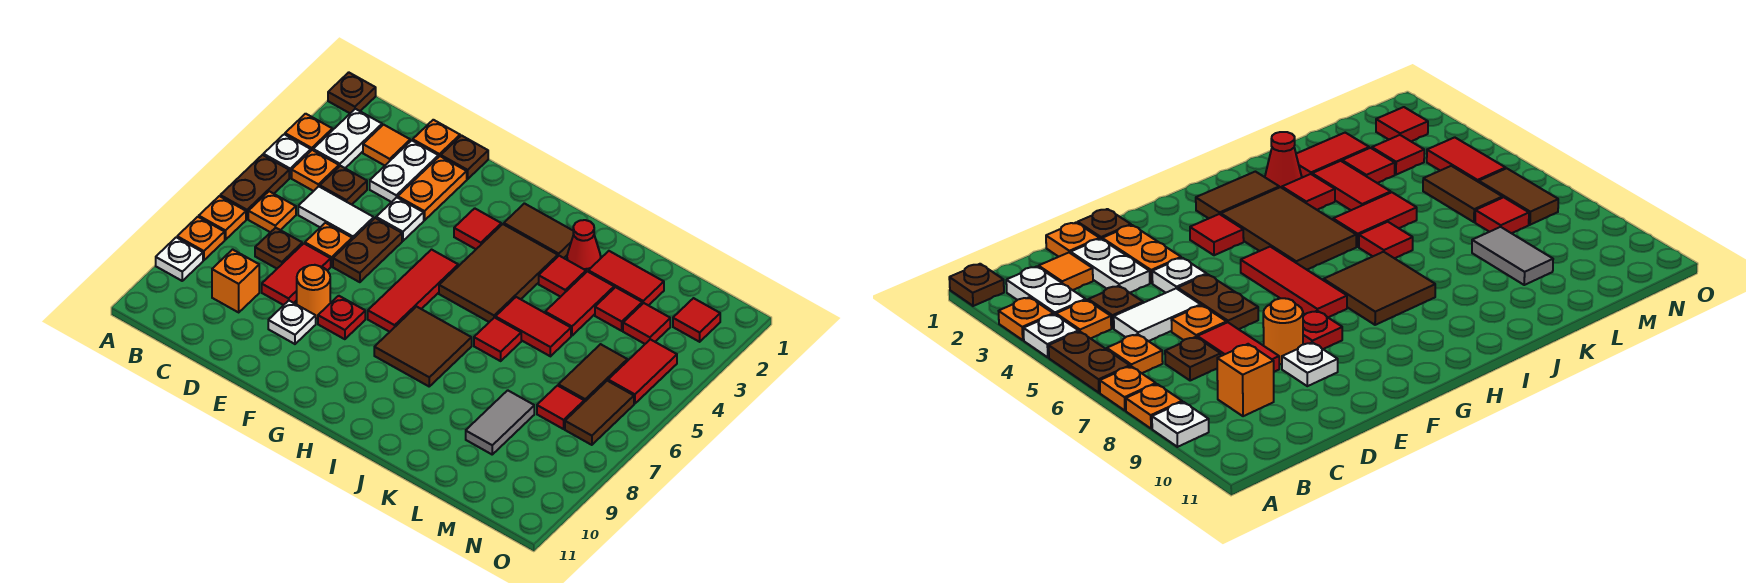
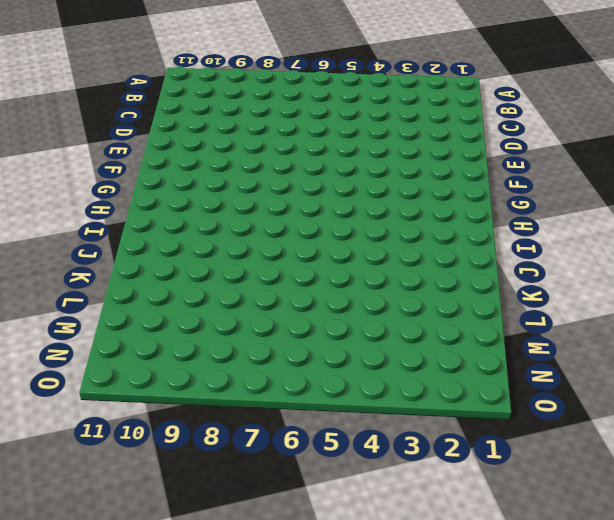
none -> brown plate A1 level 1
none -> orange plate A3 level 1
none -> white plate A4 level 1
none -> brown plate A5:A6 level 1

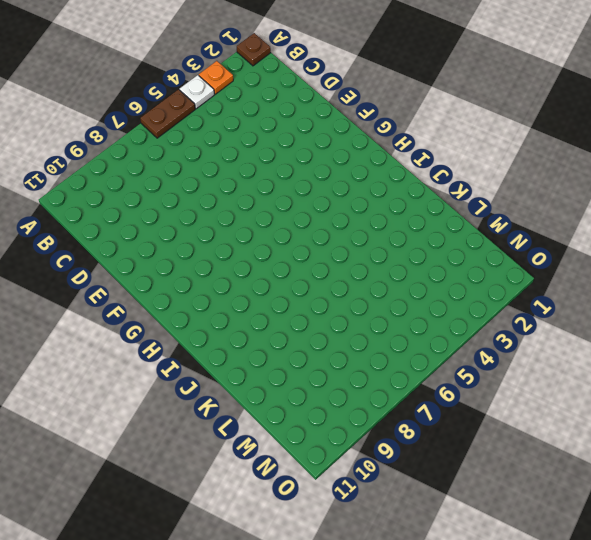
none -> orange plate A7 level 1
none -> orange plate A8 level 1
none -> white plate A9 level 1
none -> white plate B2:B3 level 1

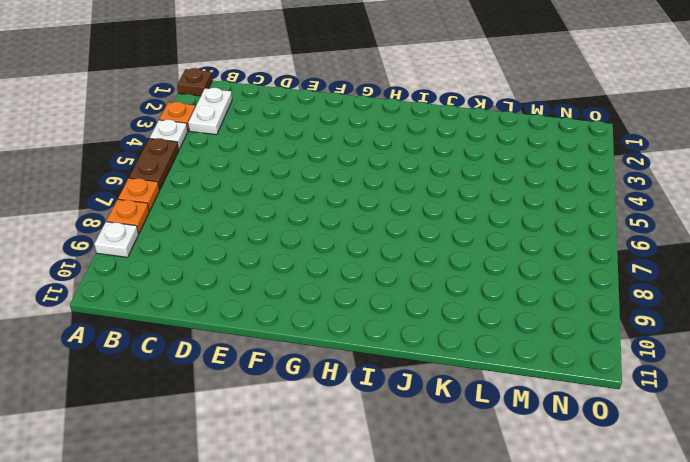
none -> orange plate B4 level 1
none -> orange plate B6 level 1
none -> orange tile C2 level 1
none -> brown plate C4 level 1

